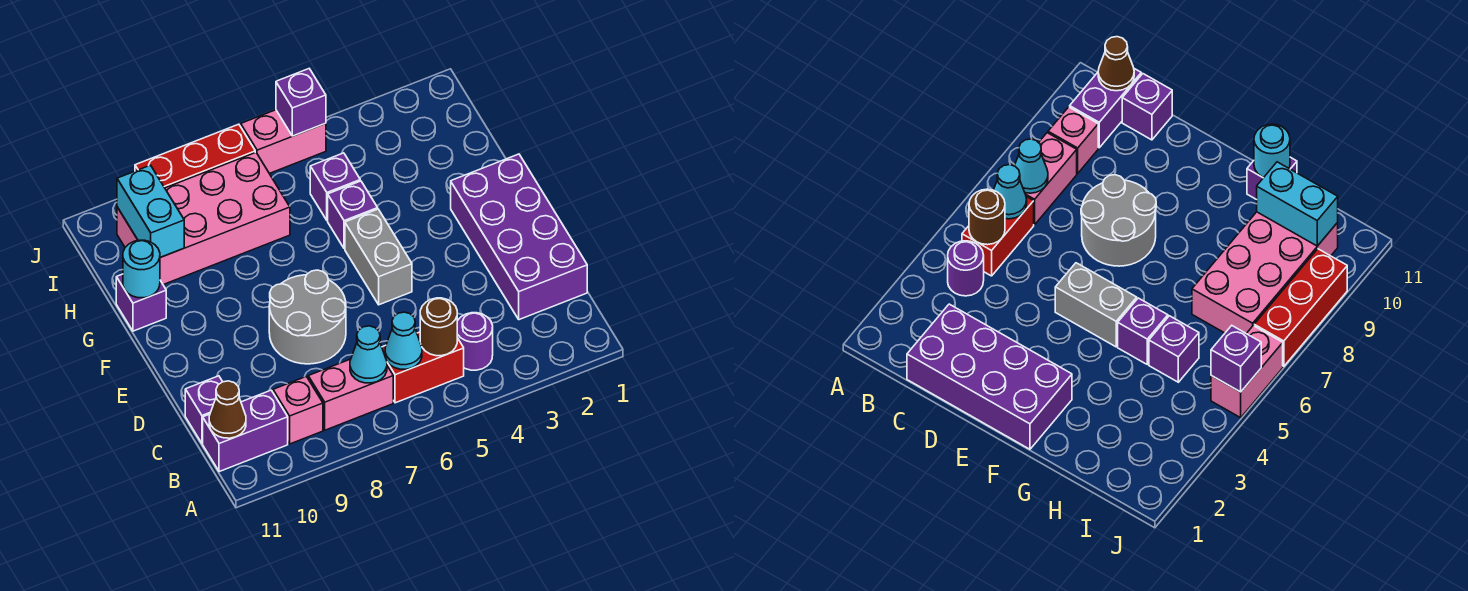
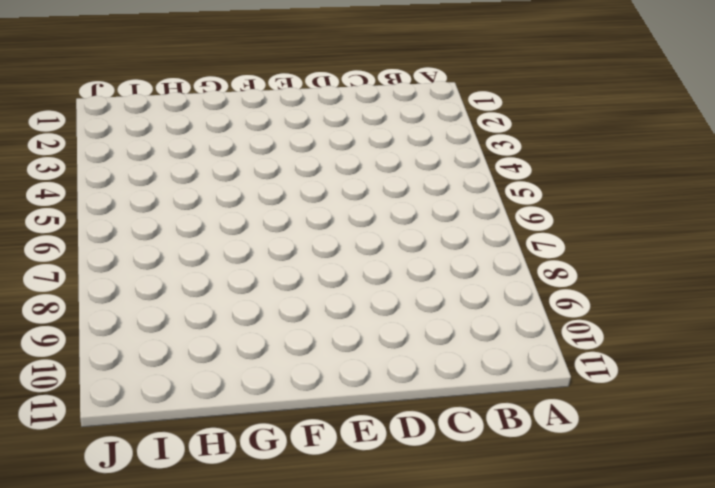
none -> purple round brick B4 level 1
none -> red brick B5:B6 level 1
none -> pink brick B7:B8 level 1

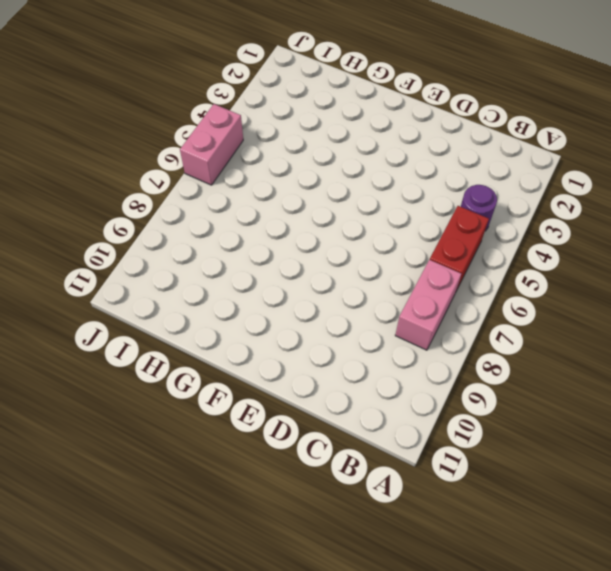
none -> pink brick B9 level 1
none -> purple brick B10:B11 level 1
none -> purple brick C1:F2 level 1

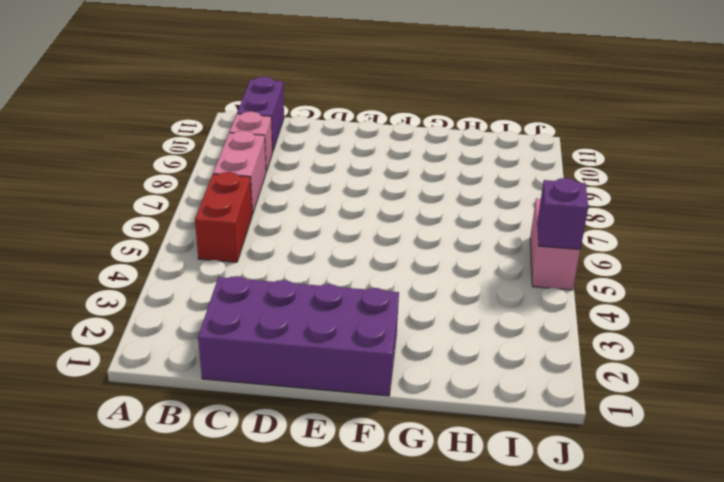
none -> purple round brick B4 level 1
none -> purple brick C11 level 1
none -> grey round brick D7:E8 level 1

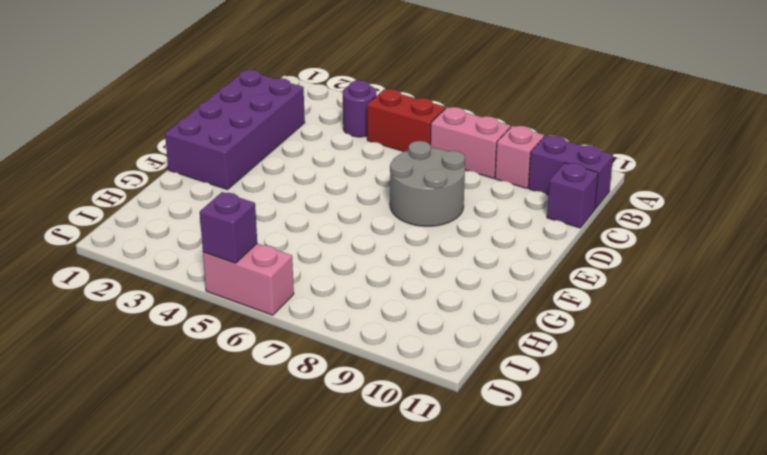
none -> grey brick E5:F5 level 1
none -> purple brick G5 level 1
none -> purple brick G11 level 1

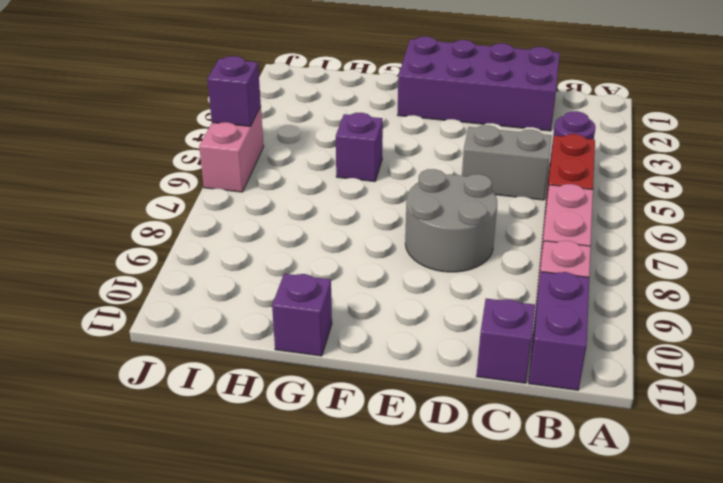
grey brick C5:D5 level 1 -> grey brick E5:F5 level 1
none -> purple brick H5 level 1
none -> pink brick H7:I10 level 1
none -> red brick J7:J9 level 1

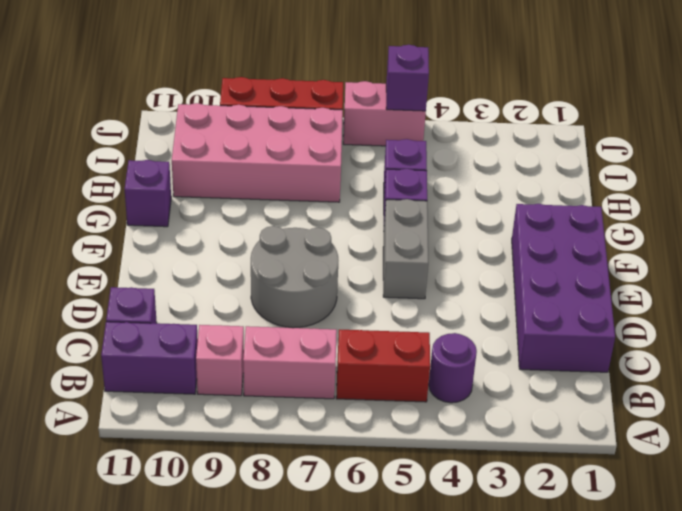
none -> brown round brick B5 level 2
none -> cyan cone B6 level 2
none -> cyan cone B7 level 2

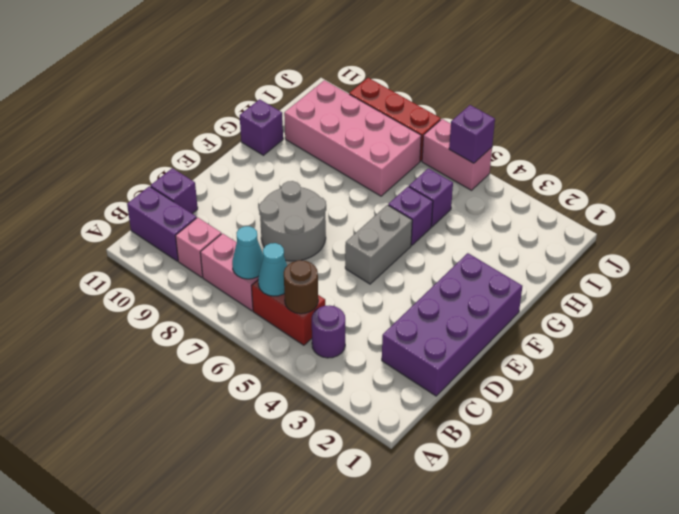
none -> brown cone B11 level 2
none -> cyan round brick G11 level 2
none -> cyan brick H10:I10 level 2

